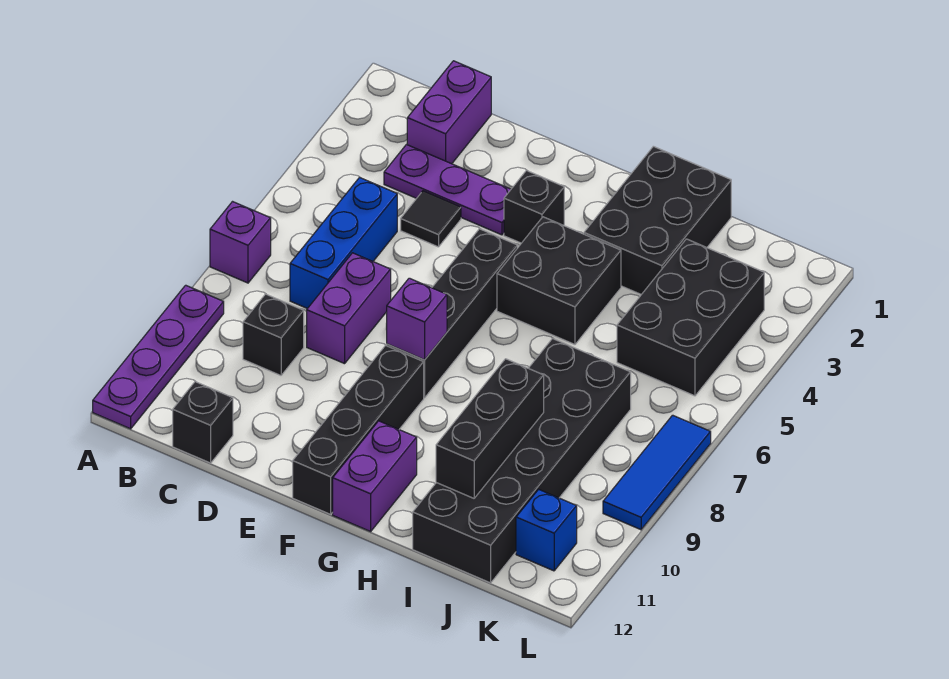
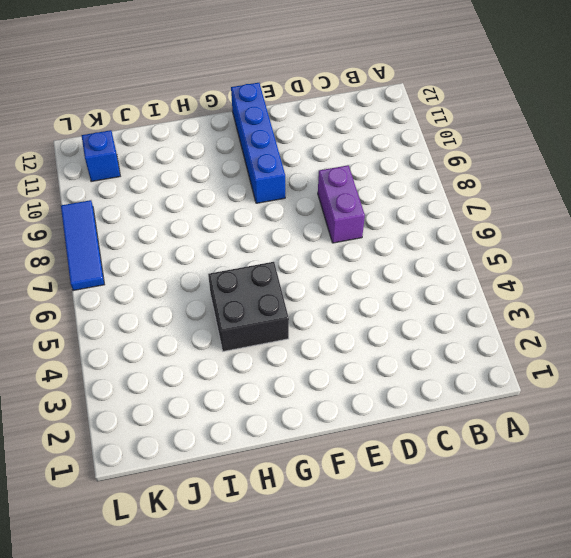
blue brick F9:F12 level 1 -> black brick F9:F12 level 1
none -> purple brick A7 level 1
none -> purple plate A9:A12 level 1
none -> purple brick C1:C2 level 1

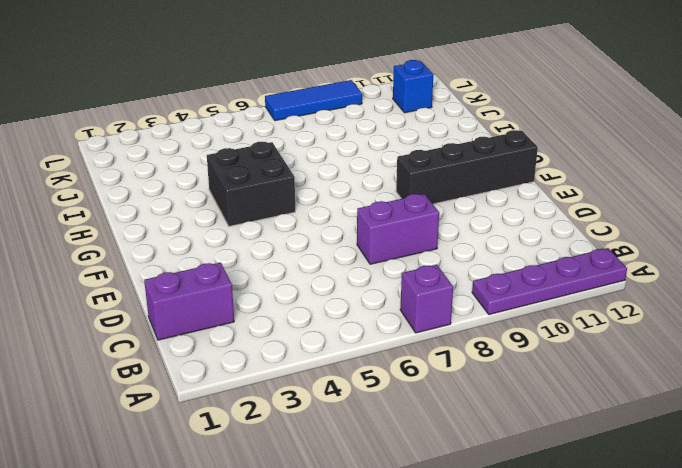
none -> purple plate C3:E3 level 1
none -> blue brick C5:C7 level 1
none -> black brick C9 level 1

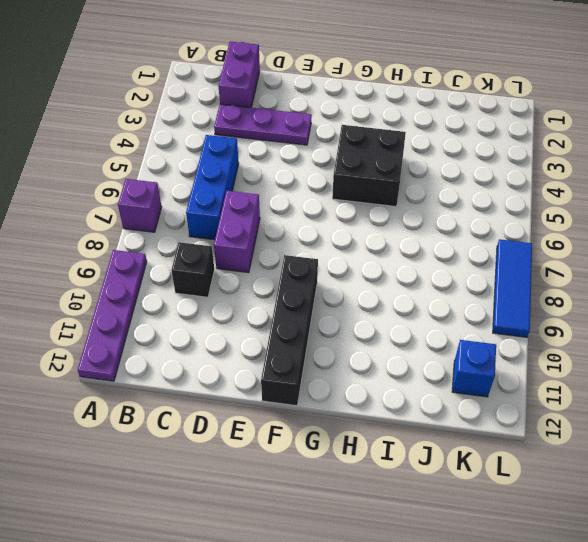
none -> black brick C12 level 1
none -> black tile D4 level 1
none -> black brick F3 level 1

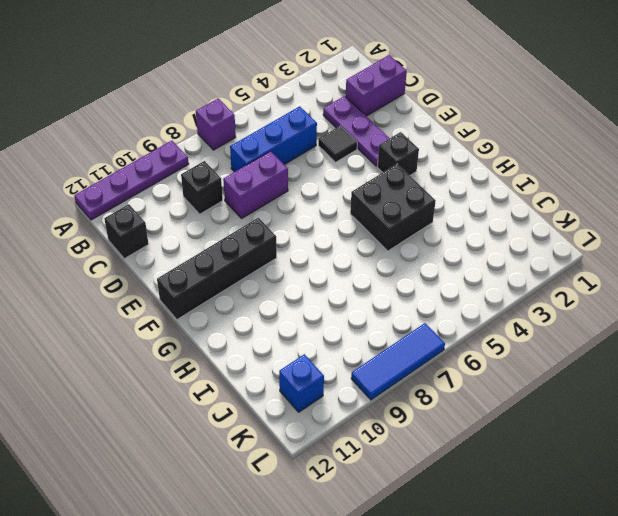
none -> black brick F5:F8 level 1
none -> purple brick G11:G12 level 1
none -> black brick H1:I3 level 1

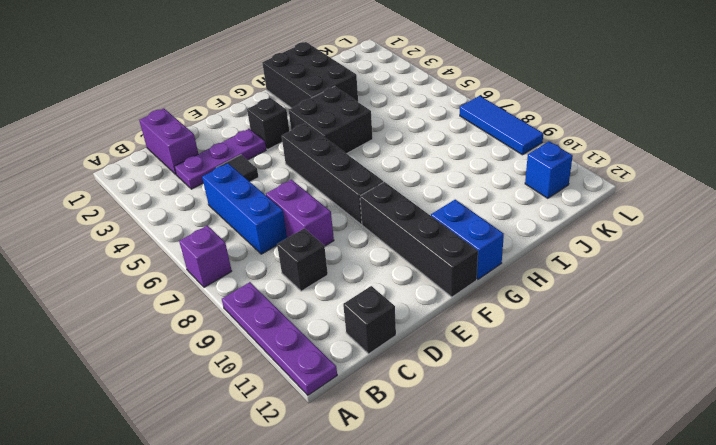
blue brick G11:G12 level 1 -> purple brick G11:G12 level 1
none -> black brick I7:J12 level 1
none -> black brick J3:K5 level 1
none -> purple brick F8 level 2

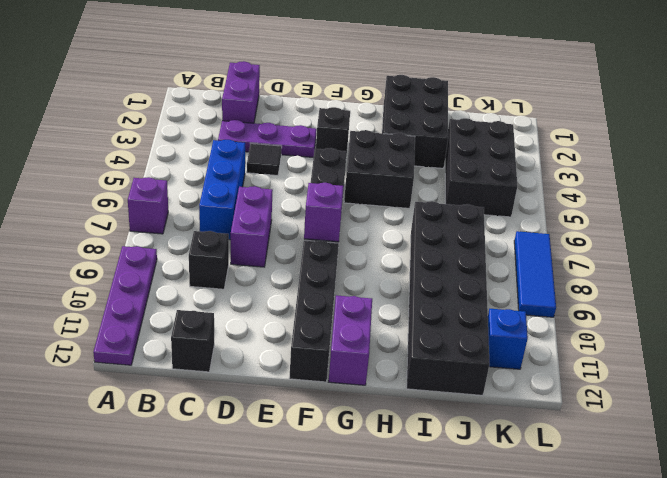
none -> black brick I9:I11 level 2

